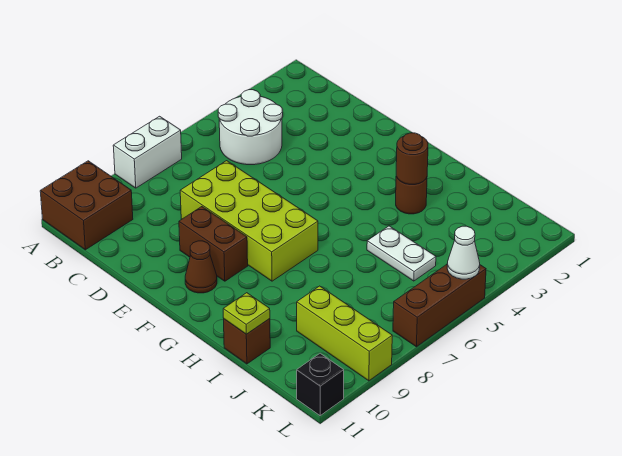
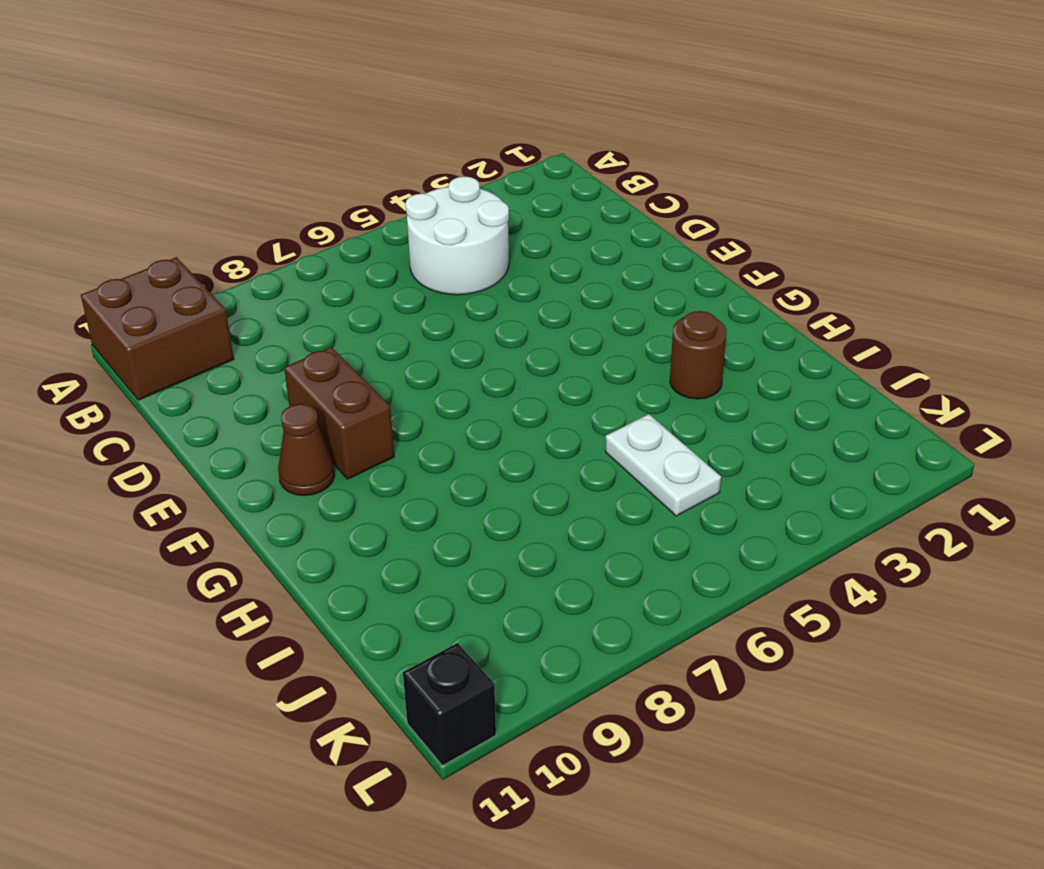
none -> white brick A7:A8 level 1
none -> lime brick D7:G8 level 1
none -> brown brick I11 level 1

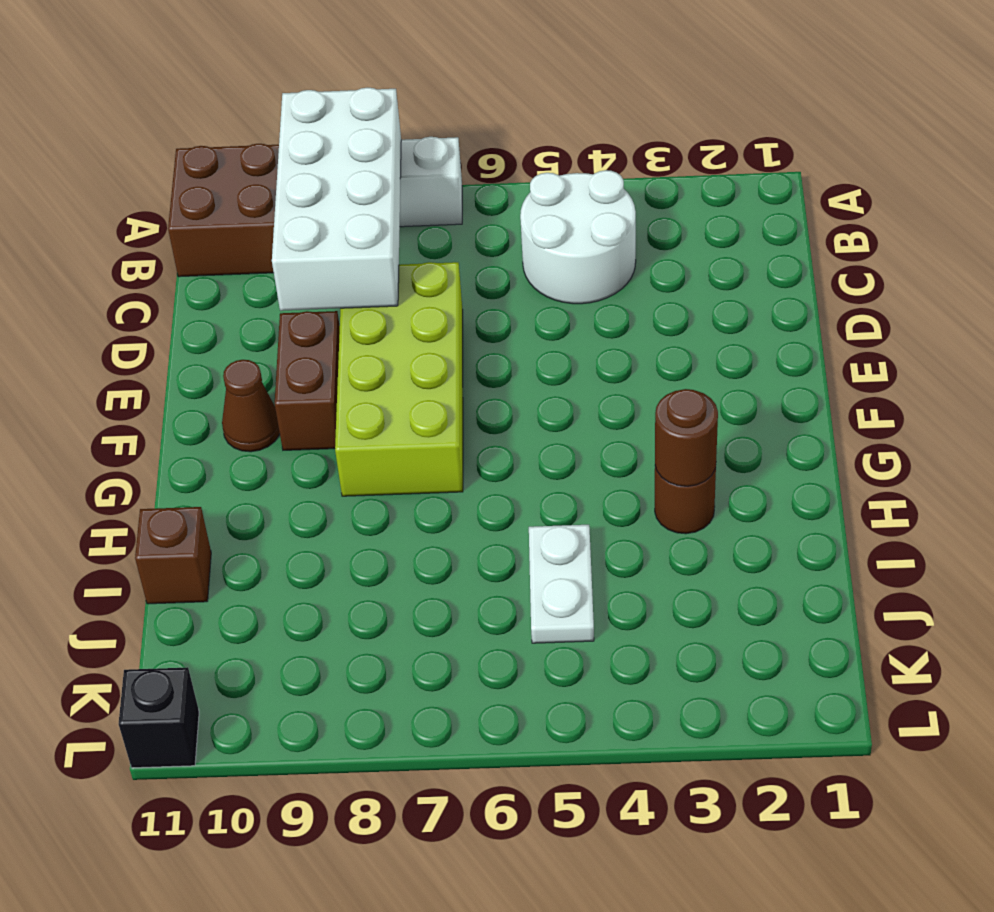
white brick A8:D9 level 2 -> none
none -> lime brick J9:L9 level 1
none -> brown brick L5:L7 level 1
none -> lime plate I11 level 2

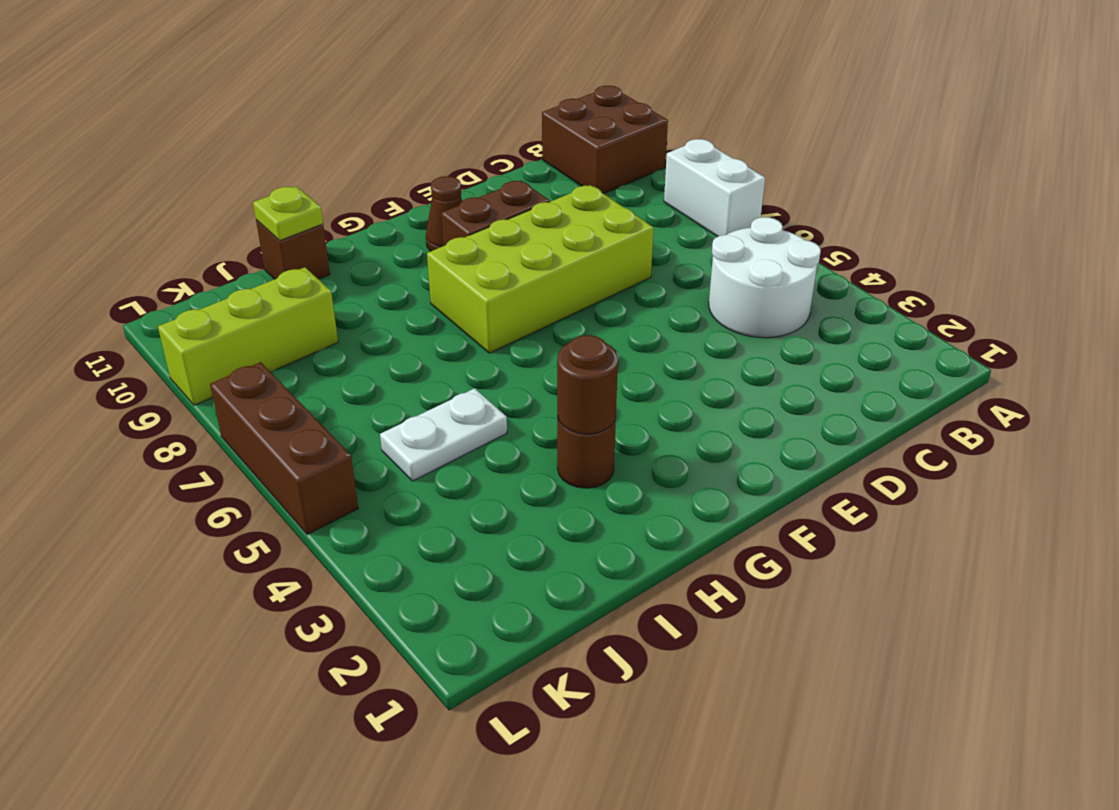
none -> black brick L11 level 1
none -> white cone L5 level 2

